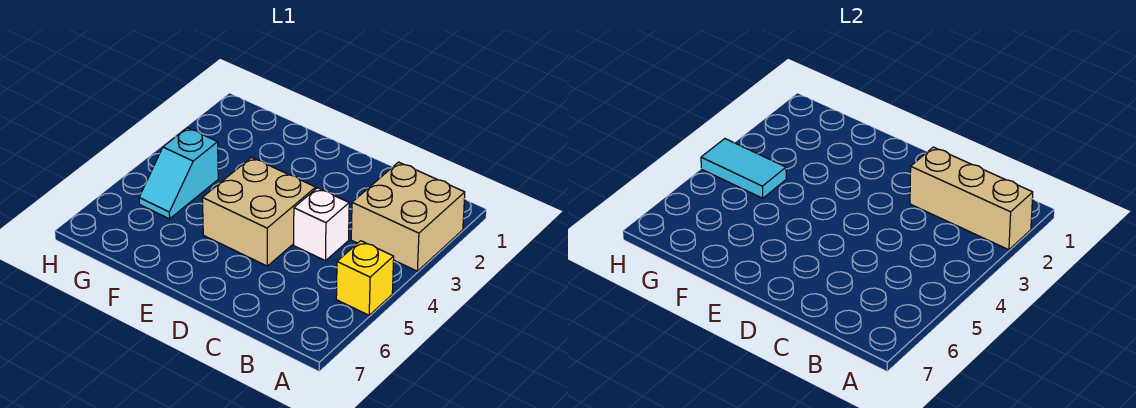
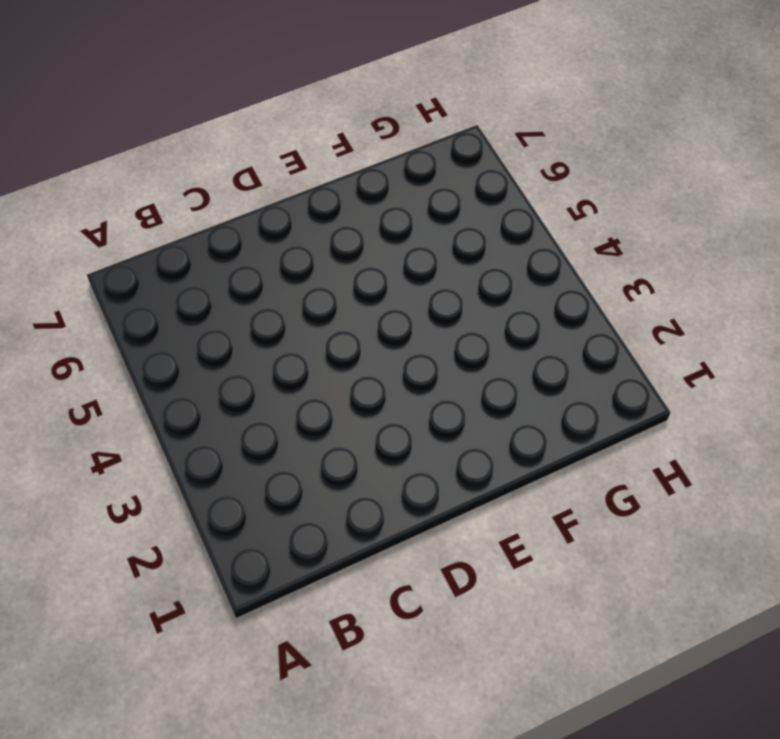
none -> tan brick A2:B3 level 1
none -> yellow brick A5 level 1

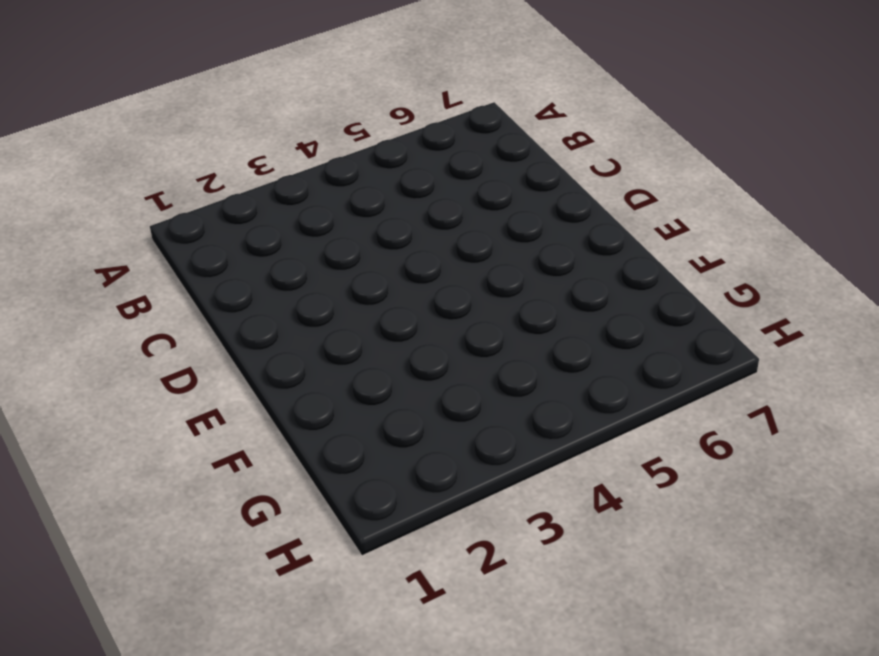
none -> tan brick A2:B3 level 1
none -> yellow brick A5 level 1

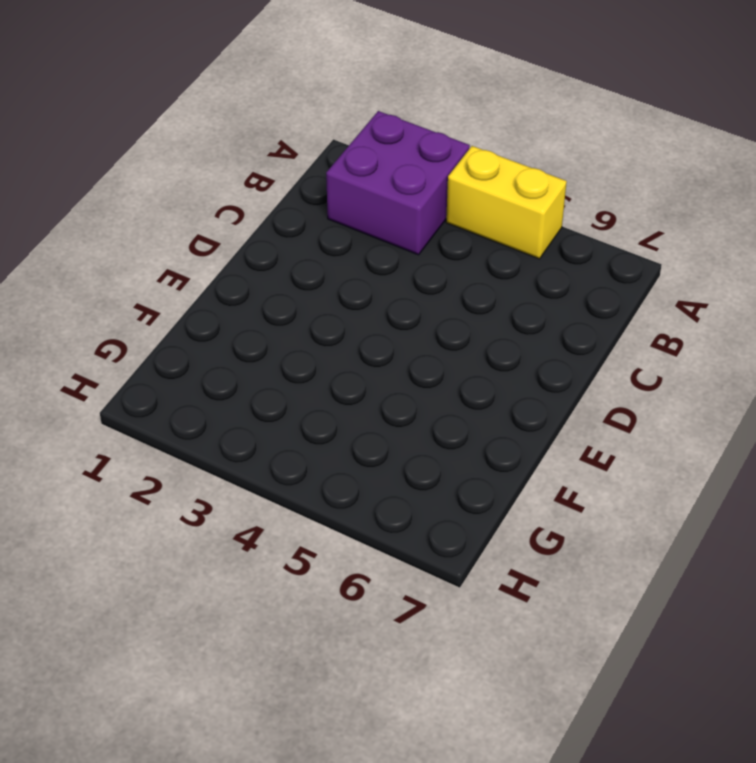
purple brick A2:B3 level 1 -> tan brick A2:B3 level 1
yellow brick A4:A5 level 1 -> yellow brick A5 level 1
none -> white brick C4 level 1
none -> tan brick D4:E5 level 1

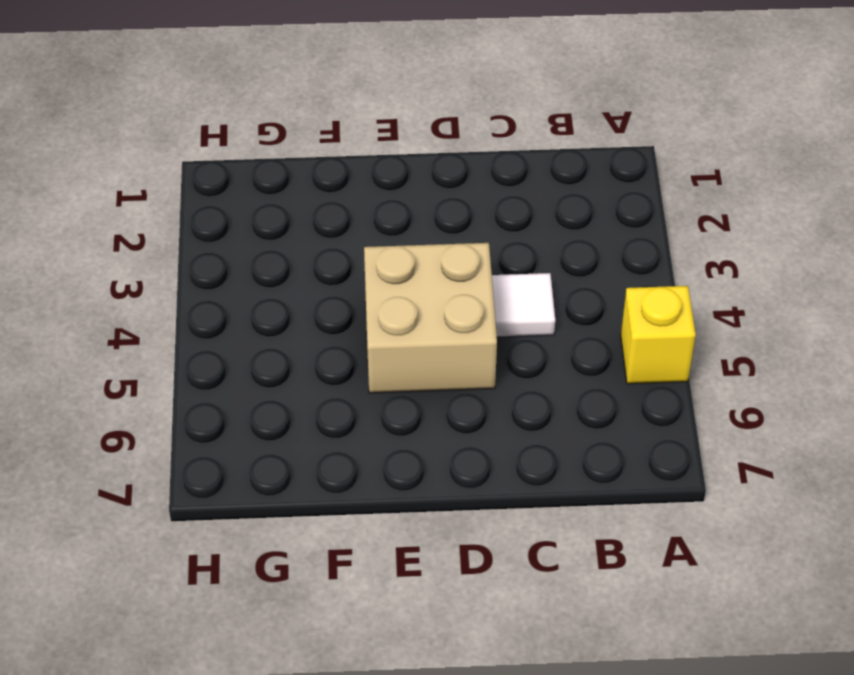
white tile C4 level 1 -> white brick C4 level 1
none -> tan brick A2:B3 level 1
none -> cyan slope G4:G5 level 1 top 4

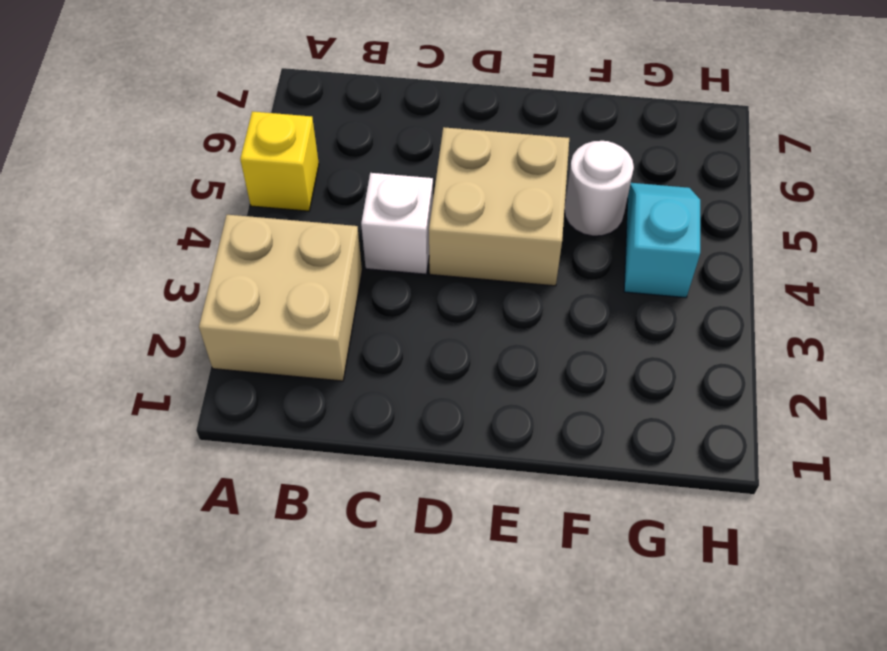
white round brick F5 level 1 -> none
none -> tan brick A2:C2 level 2
none -> cyan tile G4:H4 level 2

